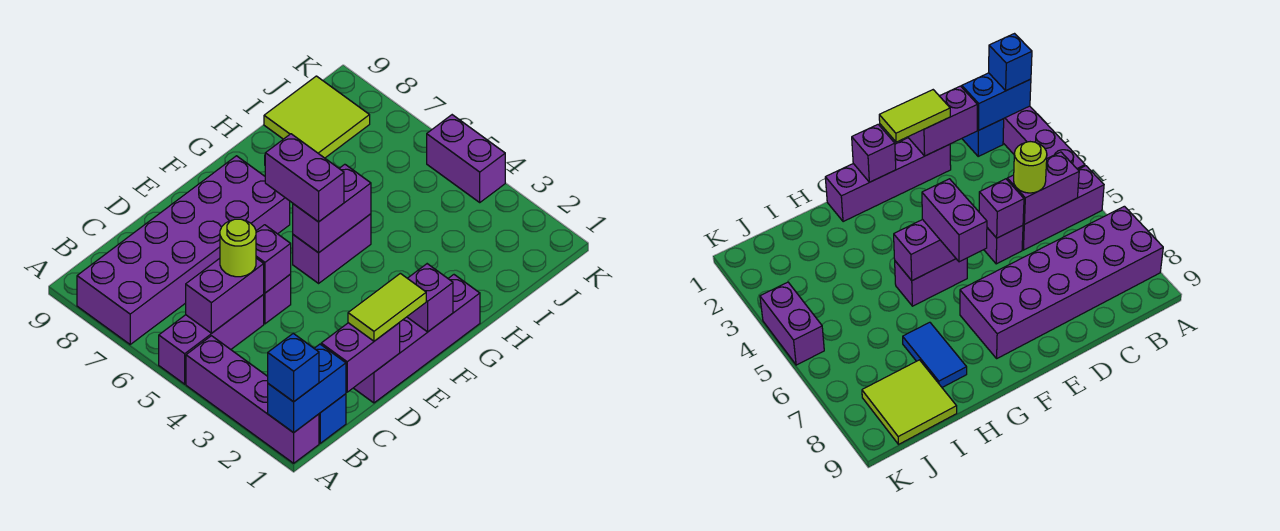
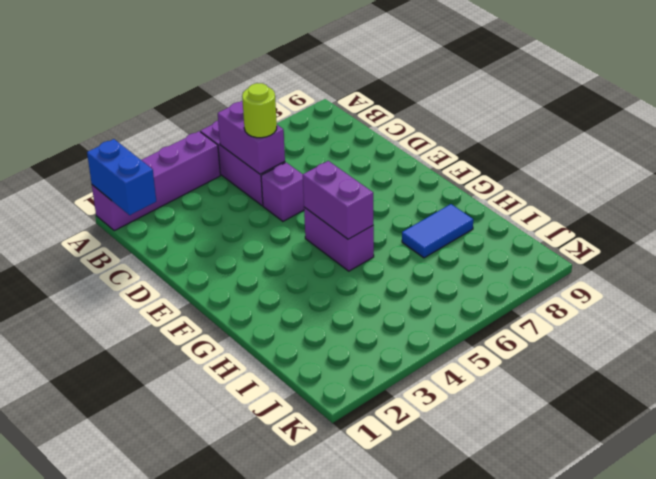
none -> purple brick A7:F8 level 1
none -> blue brick B1 level 1
none -> purple brick D1:G1 level 1

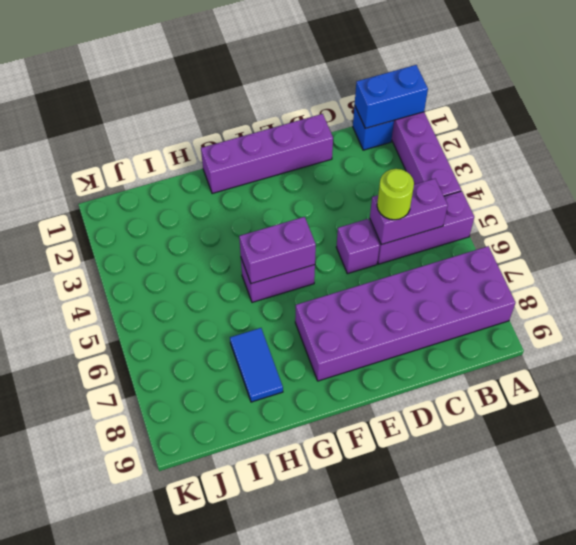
none -> lime tile I8:J9 level 1
none -> purple brick K4:K5 level 1
none -> purple brick C1:D1 level 2

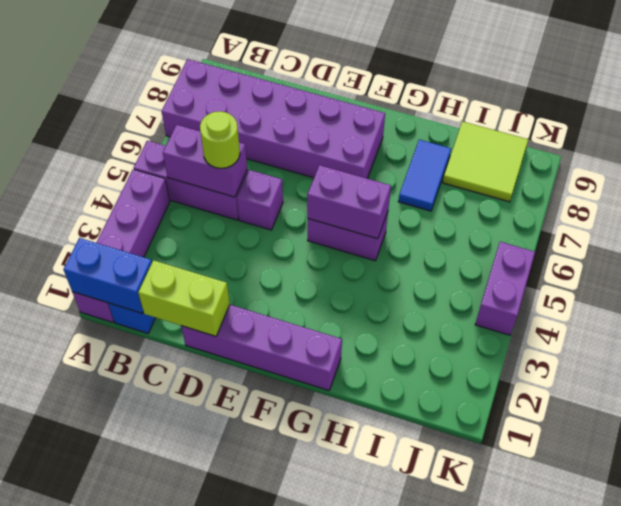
lime brick C1:D1 level 2 -> purple brick C1:D1 level 2
none -> purple brick D5 level 2
none -> purple brick F1 level 2
none -> blue brick A1 level 3

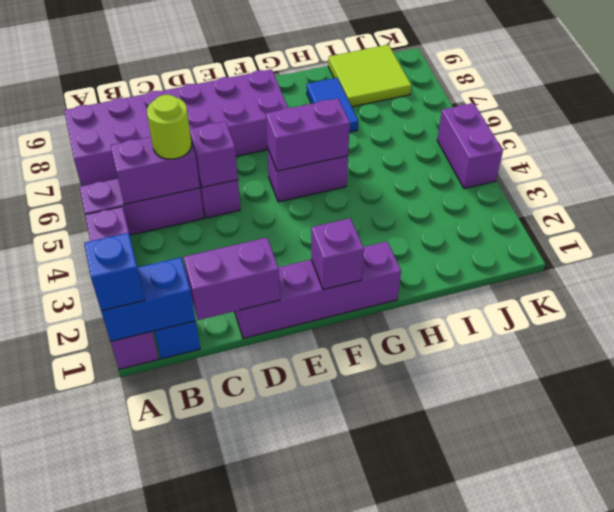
none -> lime tile D1:E1 level 3
none -> purple brick F5:F6 level 3

